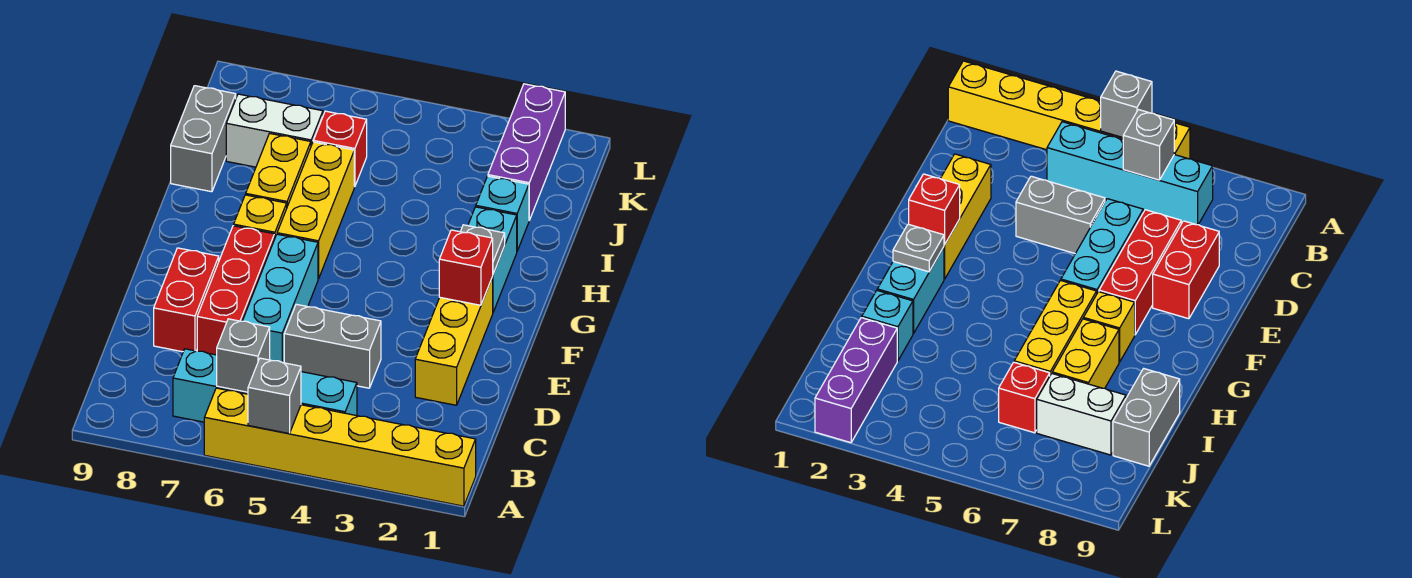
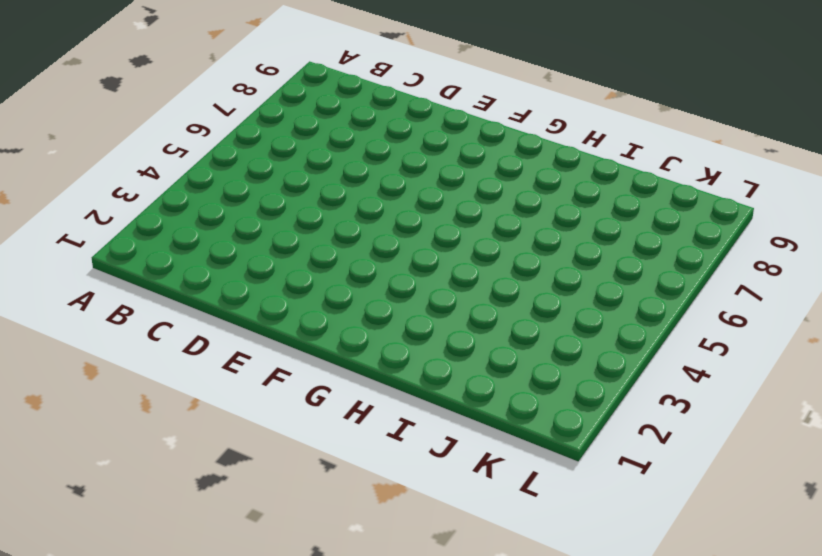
none -> yellow brick A1:A6 level 1
none -> cyan brick B4:B7 level 1
none -> yellow brick D2:F2 level 1

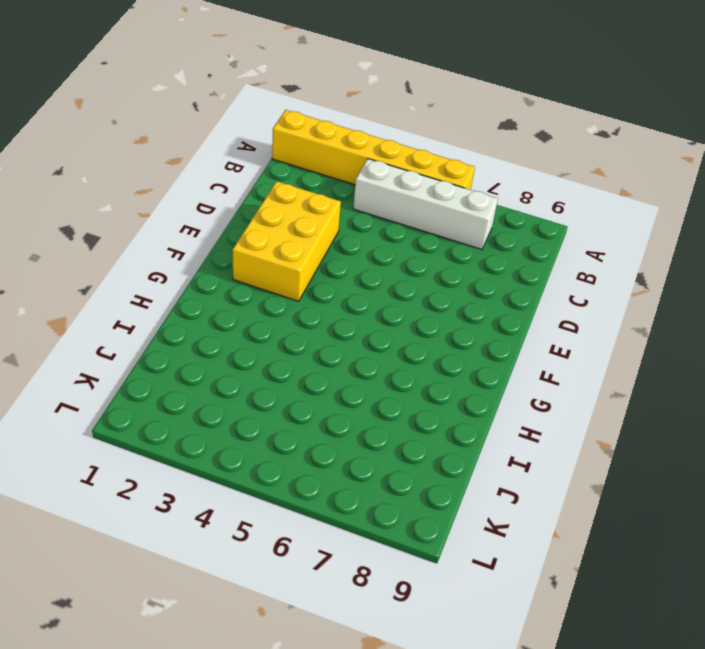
white brick B4:B7 level 1 -> cyan brick B4:B7 level 1
yellow brick D2:F3 level 1 -> yellow brick D2:F2 level 1
none -> grey brick D4:D5 level 1
none -> cyan brick D6:F6 level 1
none -> red brick D7:F7 level 1

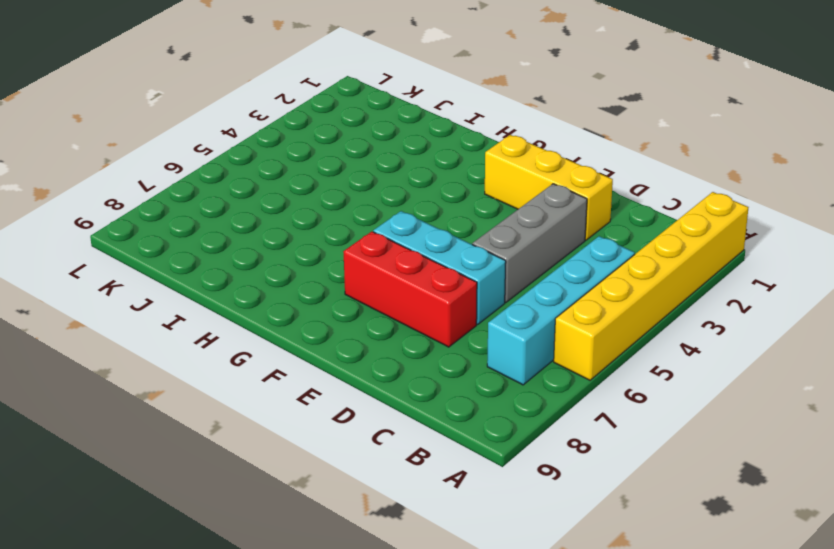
grey brick D3:D5 level 1 -> grey brick D4:D5 level 1
none -> red brick D8:E8 level 1
none -> cyan brick G2:H2 level 1
none -> yellow brick G6:I6 level 1

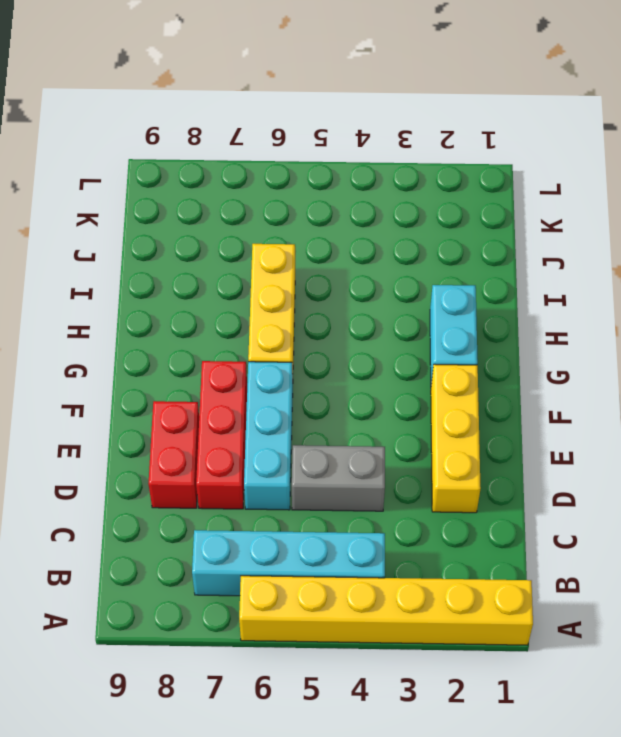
none -> yellow brick G7 level 1
none -> yellow brick H7:I7 level 1
none -> cyan brick I2 level 1

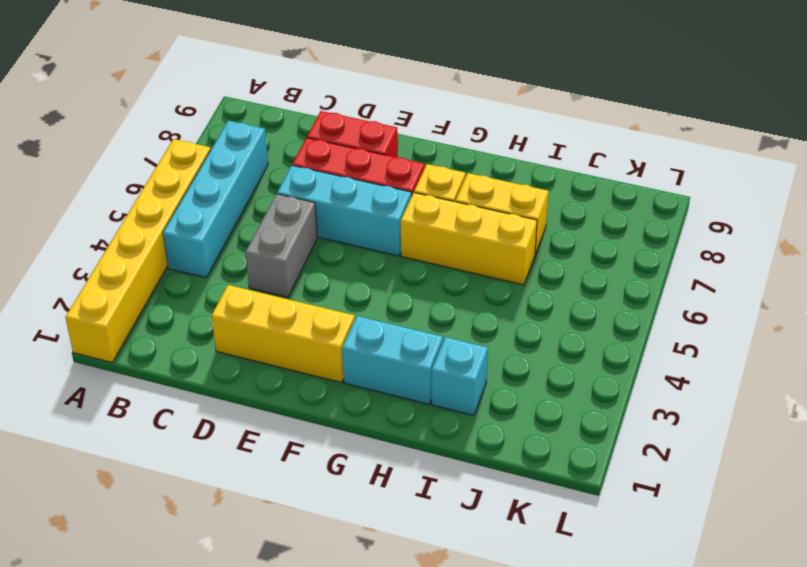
none -> grey brick I9:J9 level 1
none -> purple brick J2:L2 level 1
none -> red brick J6 level 1

